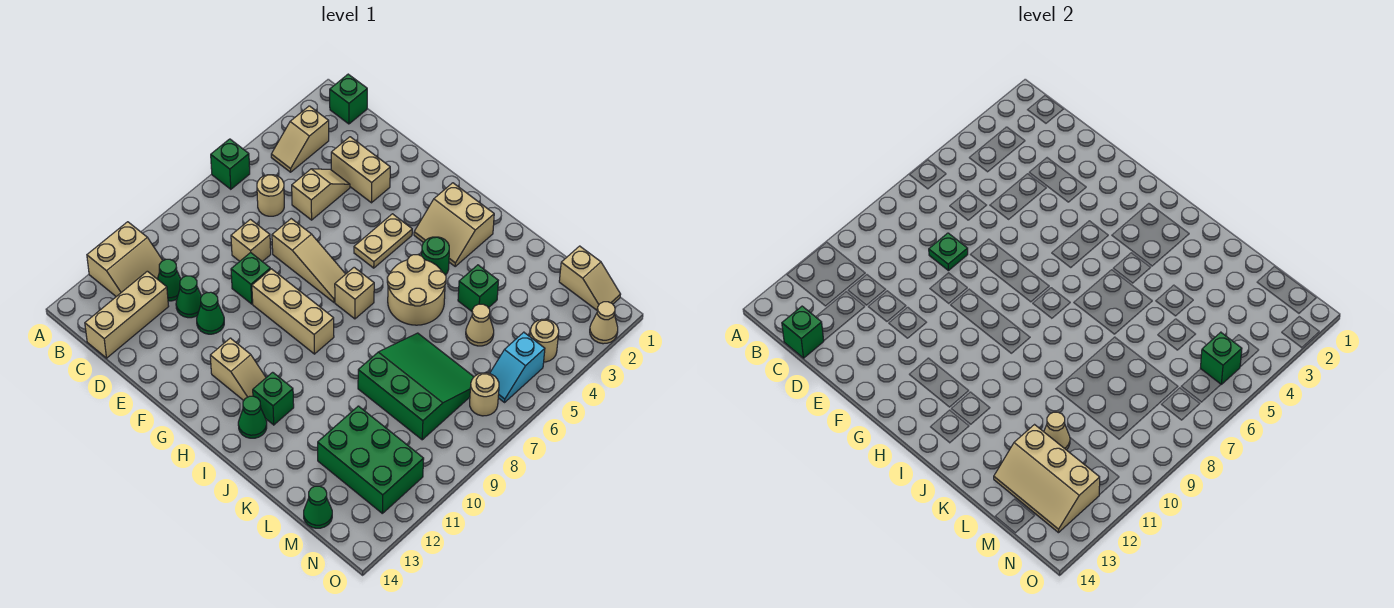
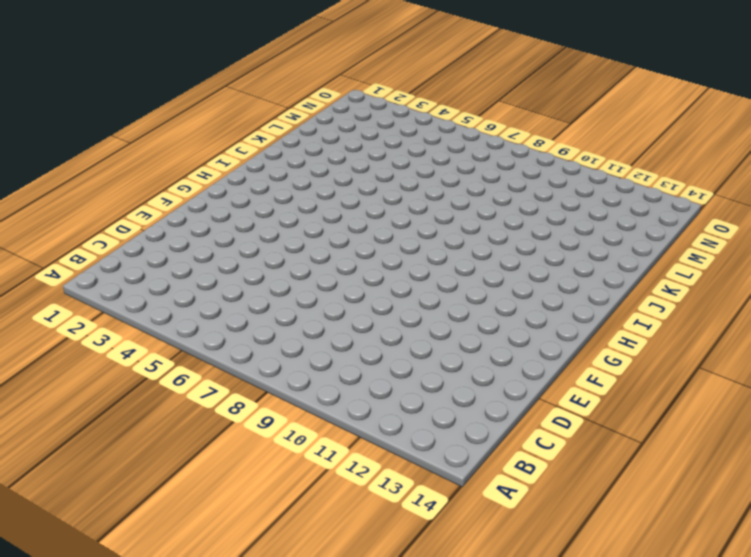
none -> green brick A6 level 1
none -> tan slope A11:B12 level 1 top A
none -> green brick B1 level 1
none -> tan slope B3:B4 level 1 top 3

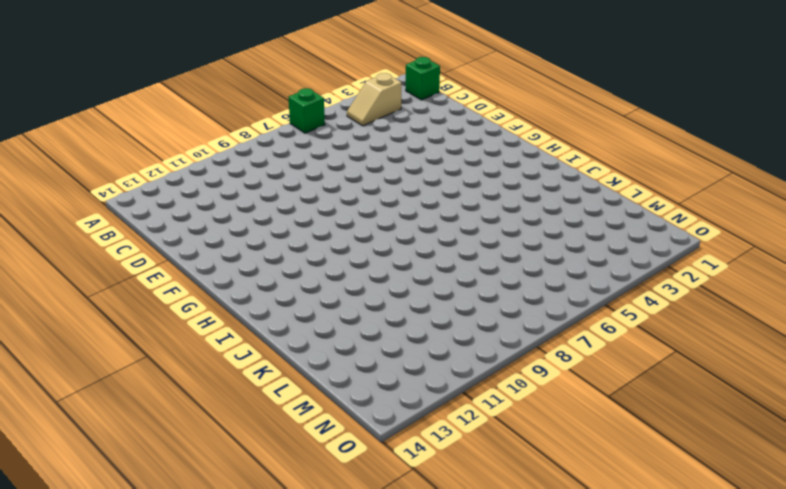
none -> tan slope A11:B12 level 1 top A
none -> tan round brick C6 level 1
none -> green cone C11 level 1
none -> tan brick C12:C14 level 1

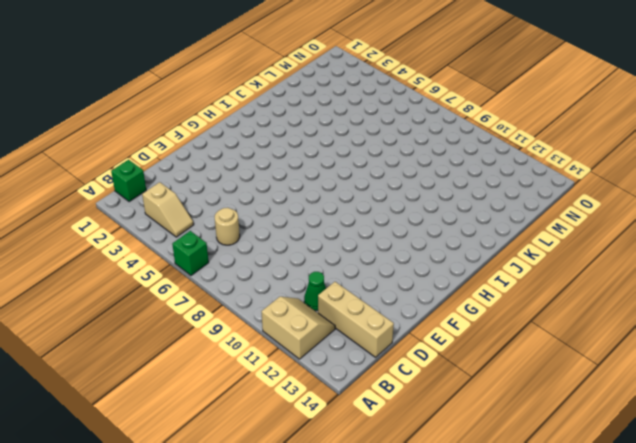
none -> tan brick D3:E3 level 1
none -> tan slope D4:D5 level 1 top 5
none -> tan brick D8 level 1
none -> green cone D11 level 1

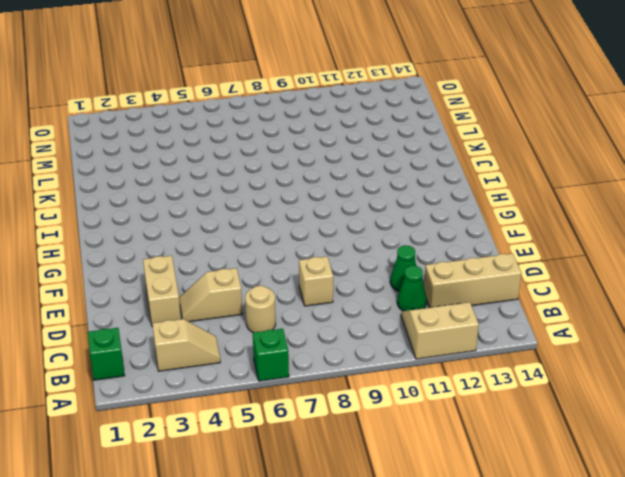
none -> tan slope E7:G7 level 1 top E
none -> green brick E9 level 1
none -> green cone E11 level 1
none -> tan brick F9:H9 level 1

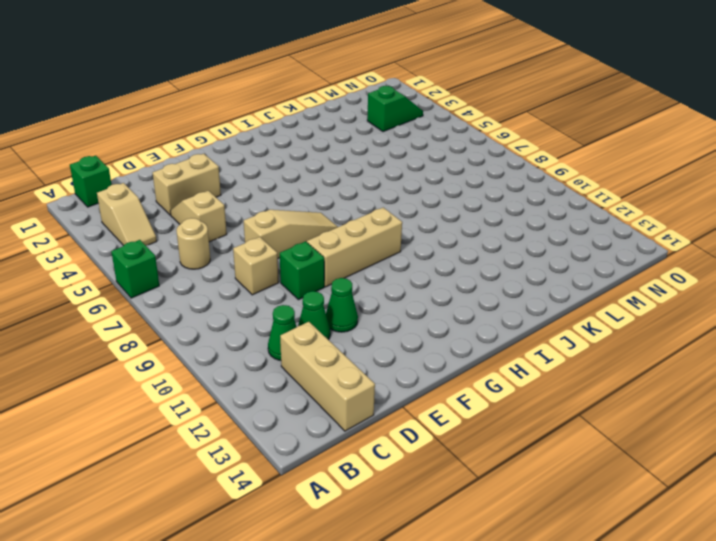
green slope M3:N3 level 1 top M -> none
none -> tan slope A11:B12 level 1 top A
none -> tan plate G4:G5 level 1
none -> tan slope G12:H12 level 1 top G
none -> tan slope H2:I3 level 1 top 2

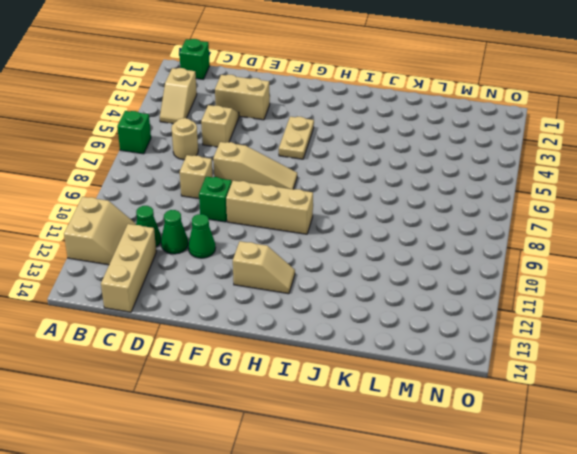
none -> tan slope H2:I3 level 1 top 2
none -> tan brick H7 level 1
none -> green round brick I4 level 1
none -> tan round brick I5:J6 level 1

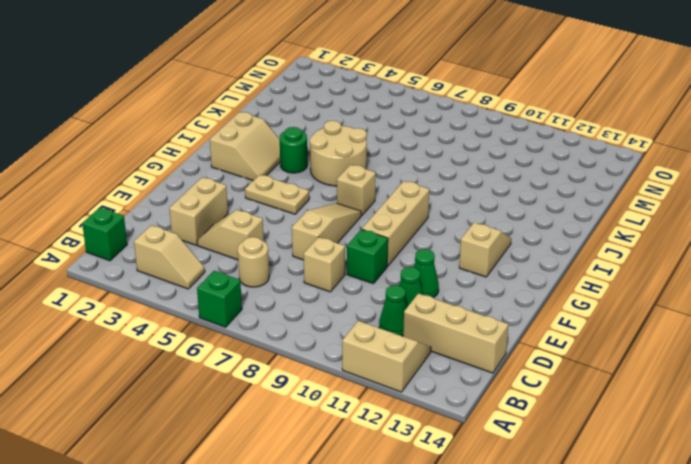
none -> green brick I12 level 1
none -> green cone I13 level 1
none -> green brick K4 level 1
none -> green slope K7:M9 level 1 top 9

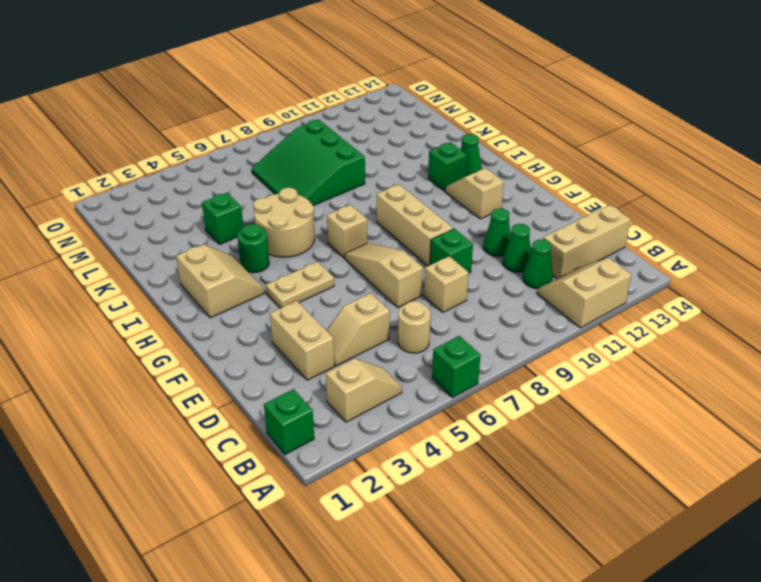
none -> tan cone L5 level 1
none -> green brick L11:N12 level 1
none -> tan slope M1:N1 level 1 top M
none -> green cone M14 level 1

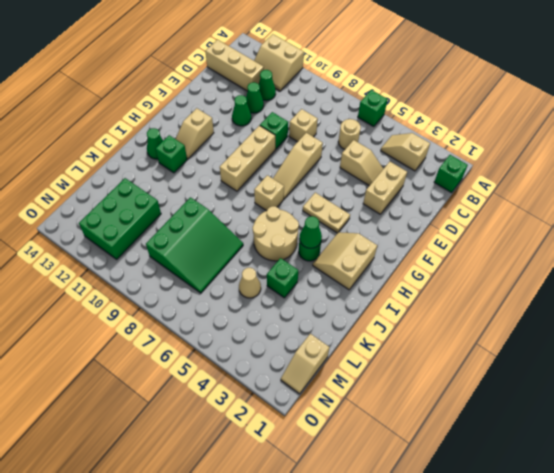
green cone I4 level 2 -> green cone M14 level 1
none -> tan round brick N4 level 1
none -> cyan slope N5:N6 level 1 top 5
none -> tan round brick N7 level 1
none -> tan cone O2 level 1

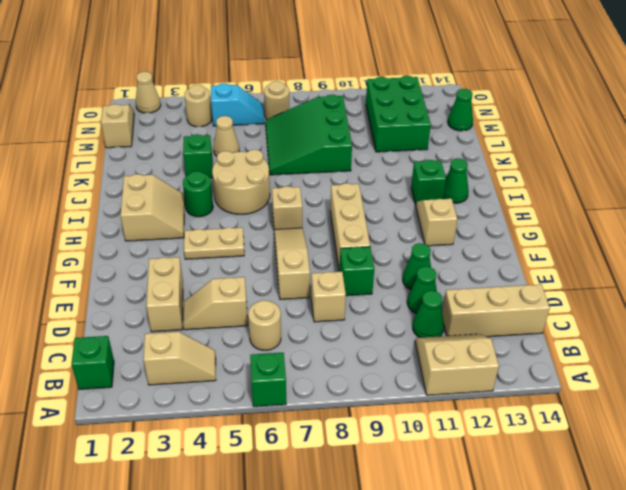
none -> green brick C14 level 2
none -> green plate D8 level 2
none -> tan cone L11 level 2
none -> tan slope L12:N13 level 2 top 12

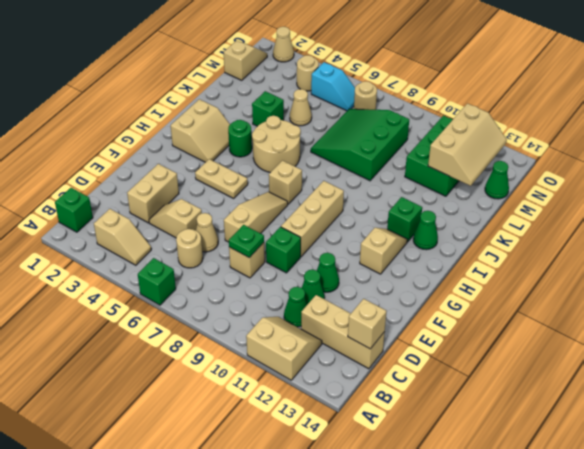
tan brick C14 level 2 -> green brick C14 level 2
tan cone D6 level 1 -> tan cone L11 level 2
none -> green brick N5 level 2

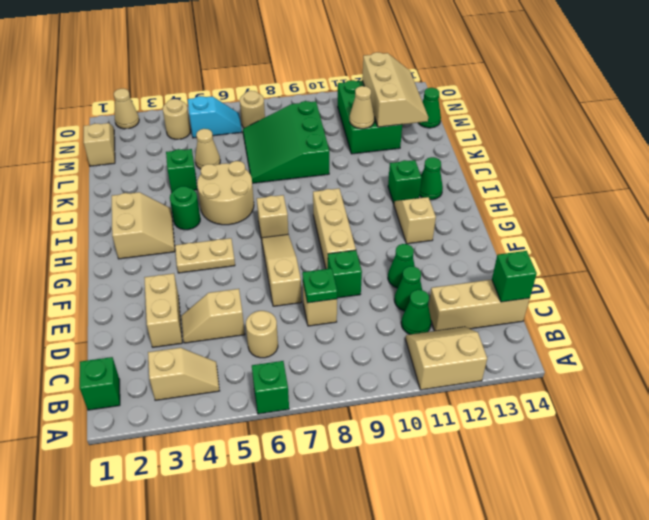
none -> green brick N5 level 2

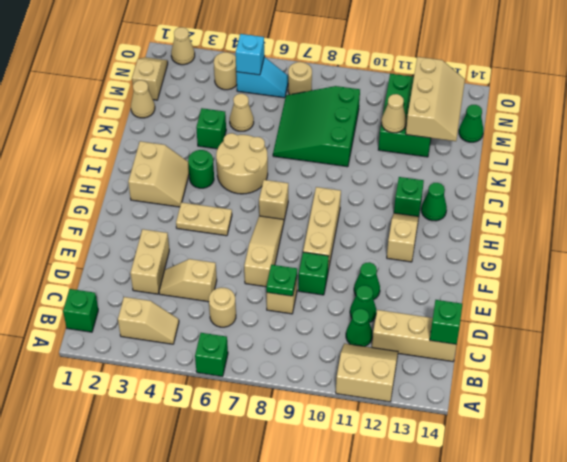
tan cone L1 level 1 -> none
cyan brick N5 level 2 -> green brick N5 level 2

